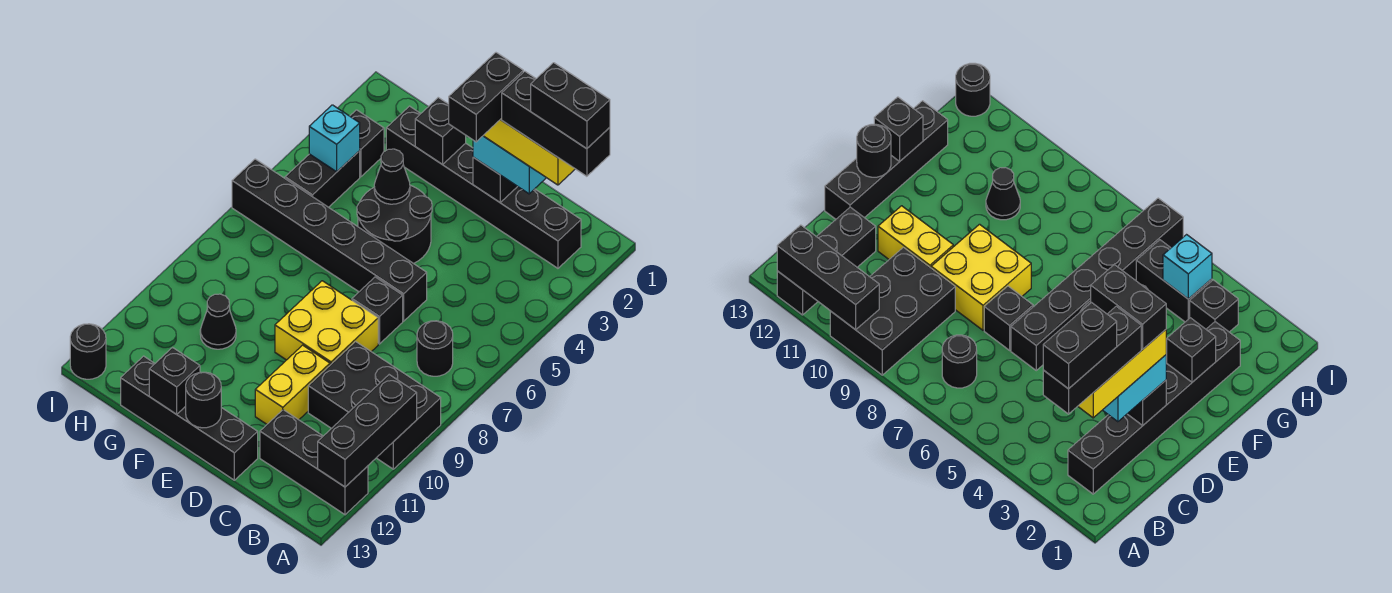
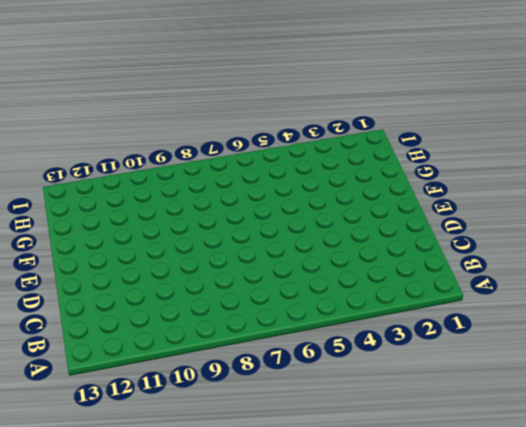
none -> black brick A9:C10 level 1
none -> black brick A12:C12 level 1
none -> black brick B2:G2 level 1

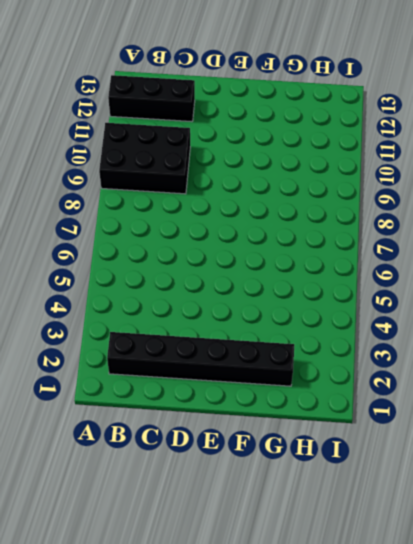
none -> black round brick B7 level 1
none -> black brick D6:I6 level 1
none -> black brick D7 level 1

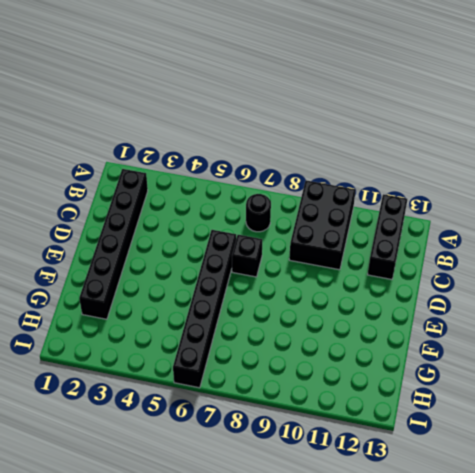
none -> yellow brick D8:E9 level 1
none -> yellow brick D10:D11 level 1
none -> black brick D13:G13 level 1

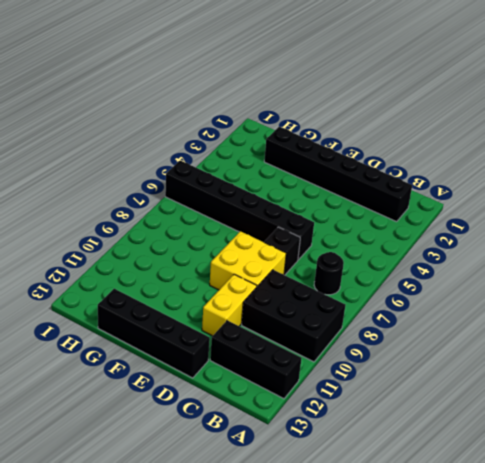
none -> black round brick E4:F5 level 1
none -> black cone G10 level 1
none -> black brick H3 level 1

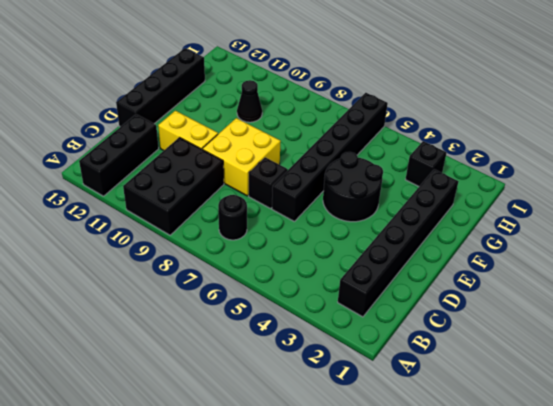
none -> black brick H4:H5 level 1
none -> black round brick I13 level 1
none -> black brick A10:A12 level 2

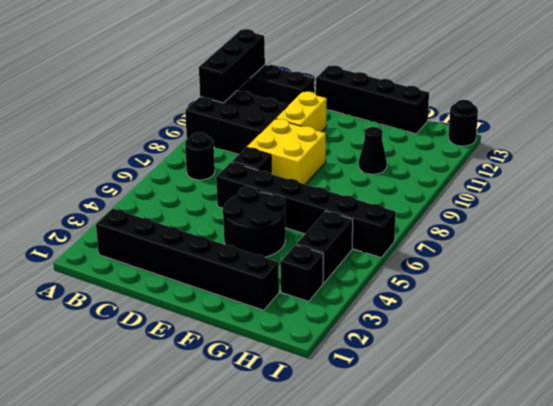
none -> black brick D2 level 2
none -> black round brick E13 level 2
none -> black brick F2 level 2

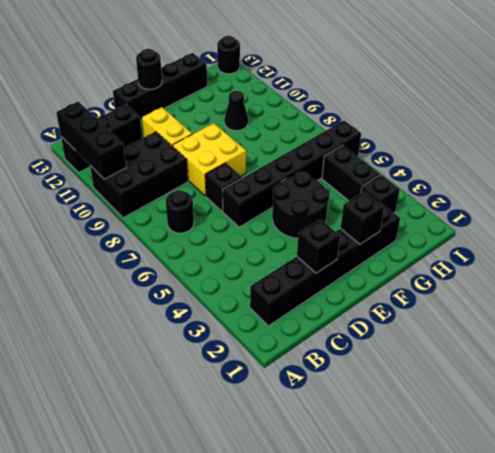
none -> black cone F4 level 2
none -> black brick F13 level 2
none -> cyan brick H4 level 2

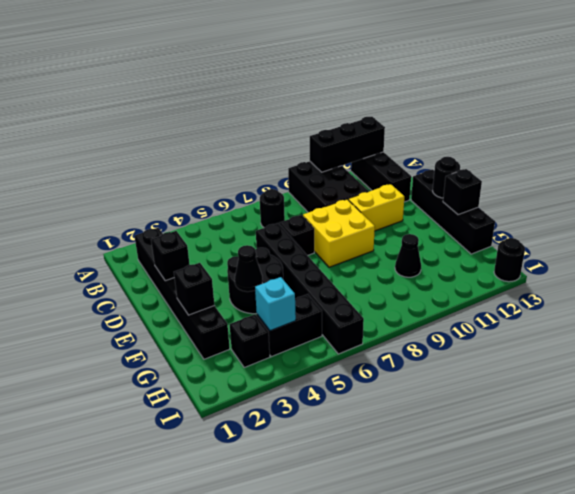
none -> cyan brick C2:D2 level 3
none -> yellow brick B2:D2 level 4
none -> black brick A2:C2 level 5

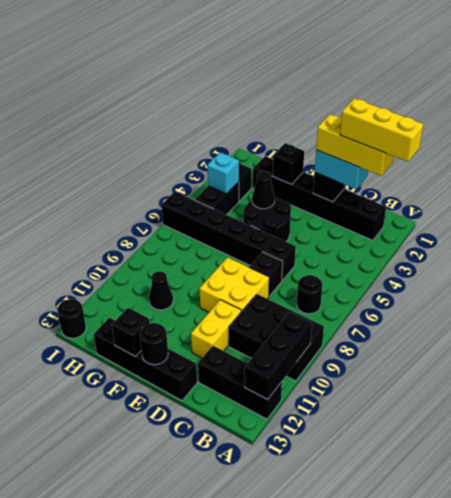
yellow brick A2:C2 level 5 -> black brick A2:C2 level 5
none -> black brick D2:D3 level 5
none -> black brick A2:B2 level 6

